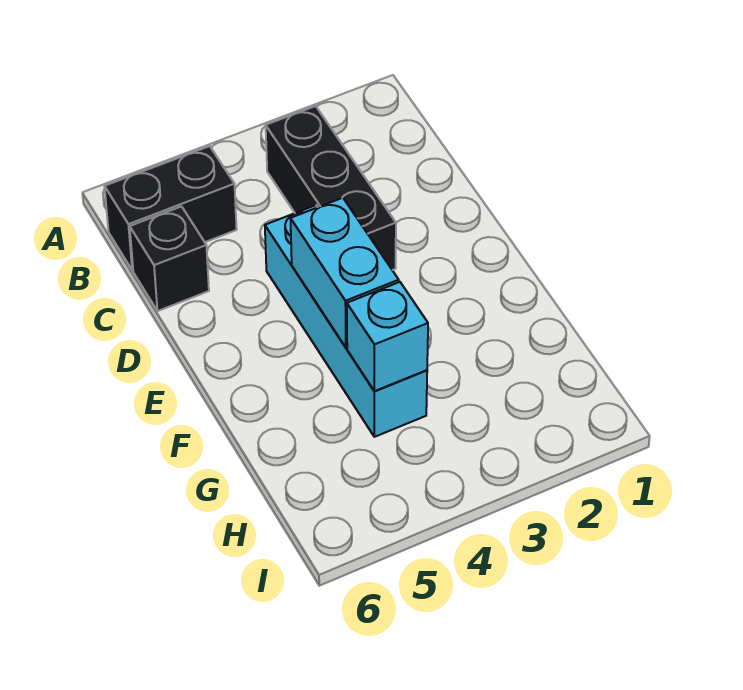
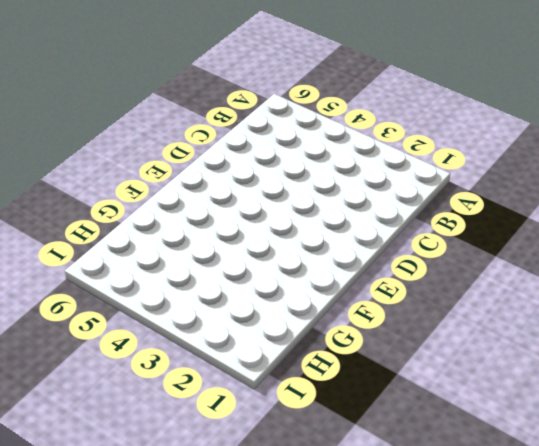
none -> black brick B3:D3 level 1
none -> black brick B5:B6 level 1

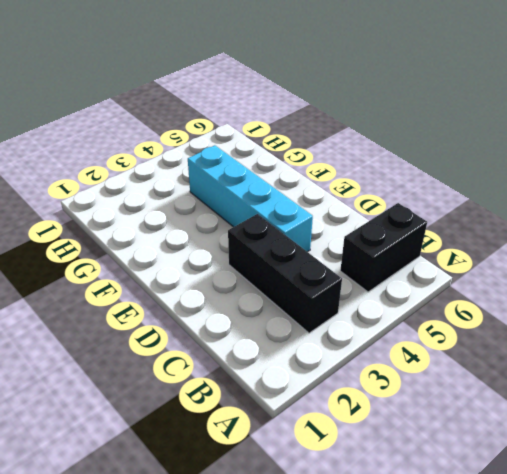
none -> black brick C6 level 1
none -> cyan brick E4:F4 level 2

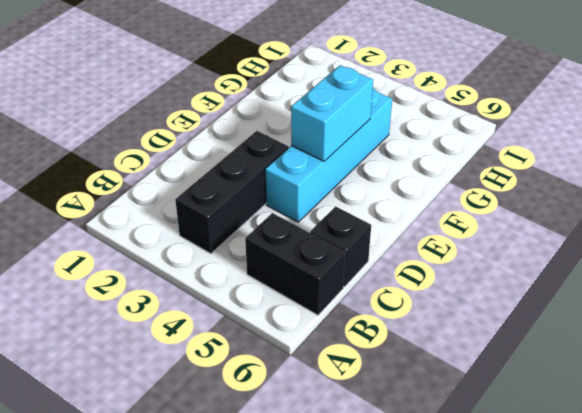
none -> cyan brick G4 level 2

